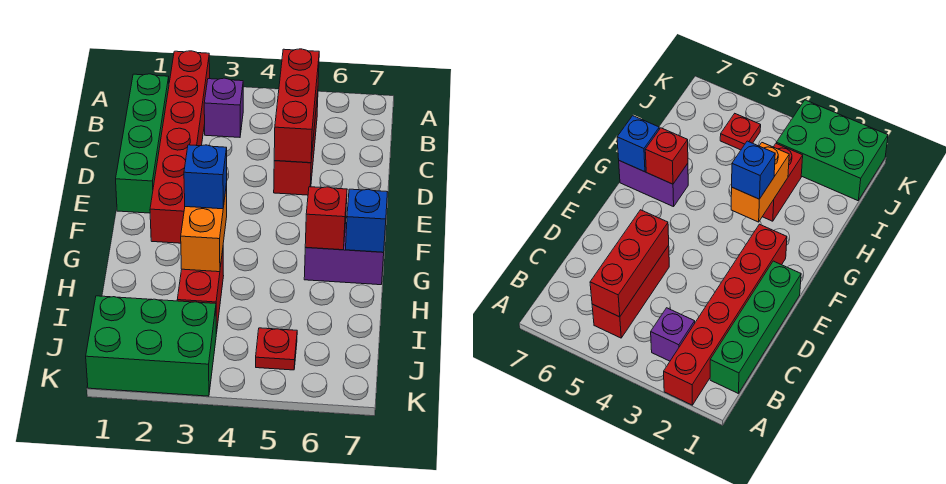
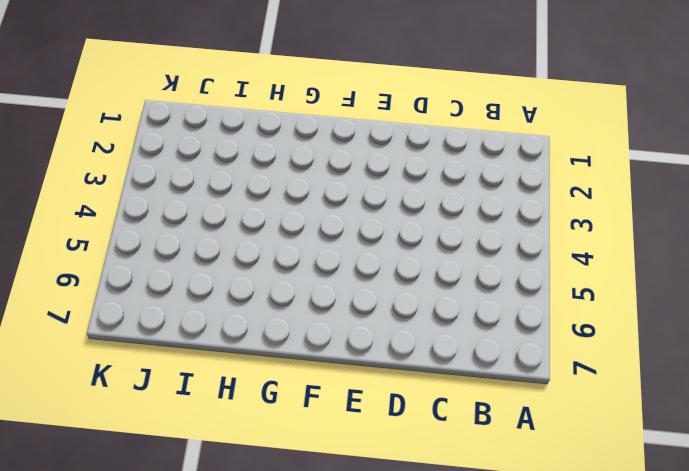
none -> red brick A2:F2 level 1
none -> green brick B1:E1 level 1
none -> purple brick B3 level 1

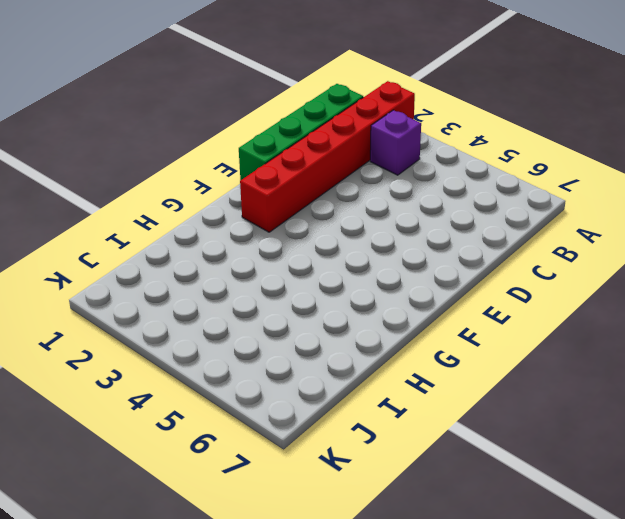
none -> red brick B5:D5 level 1
none -> purple brick G6:G7 level 1
none -> red brick H3:I3 level 1

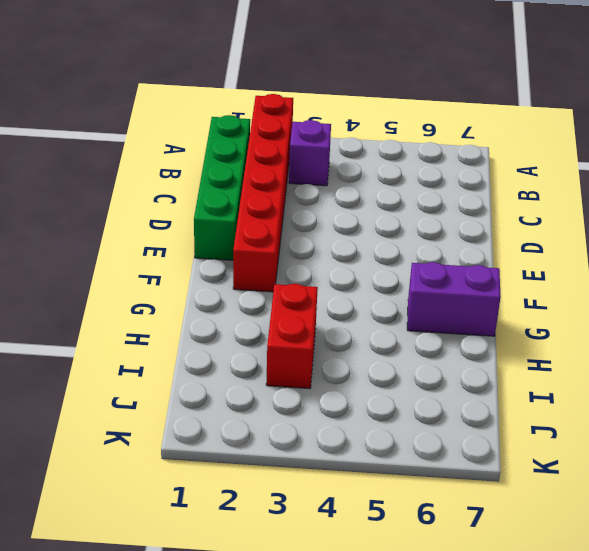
none -> red brick B5:D5 level 1
none -> green brick J1:K3 level 1
none -> red plate J5 level 1

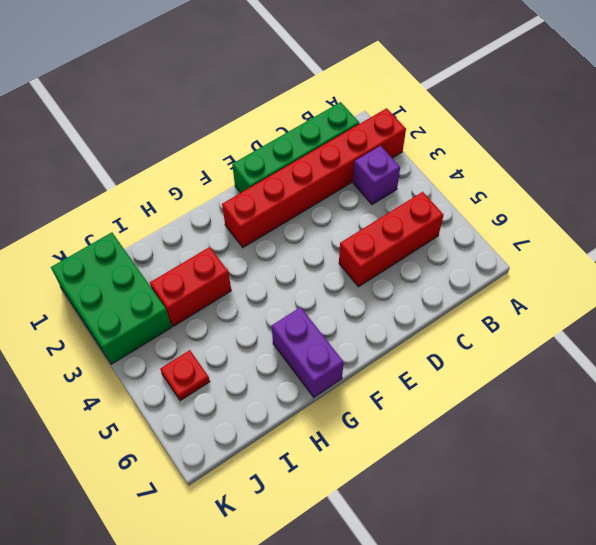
none -> red brick B5:D5 level 2
none -> orange brick G3:H3 level 2
none -> red brick G6 level 2

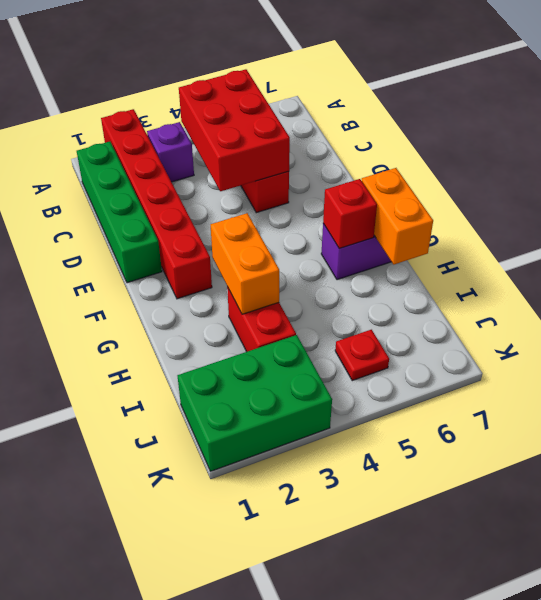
red brick B4:D5 level 2 -> red brick B5:D5 level 2
orange brick G7:H7 level 2 -> blue brick G7 level 2
none -> blue brick G3 level 3

